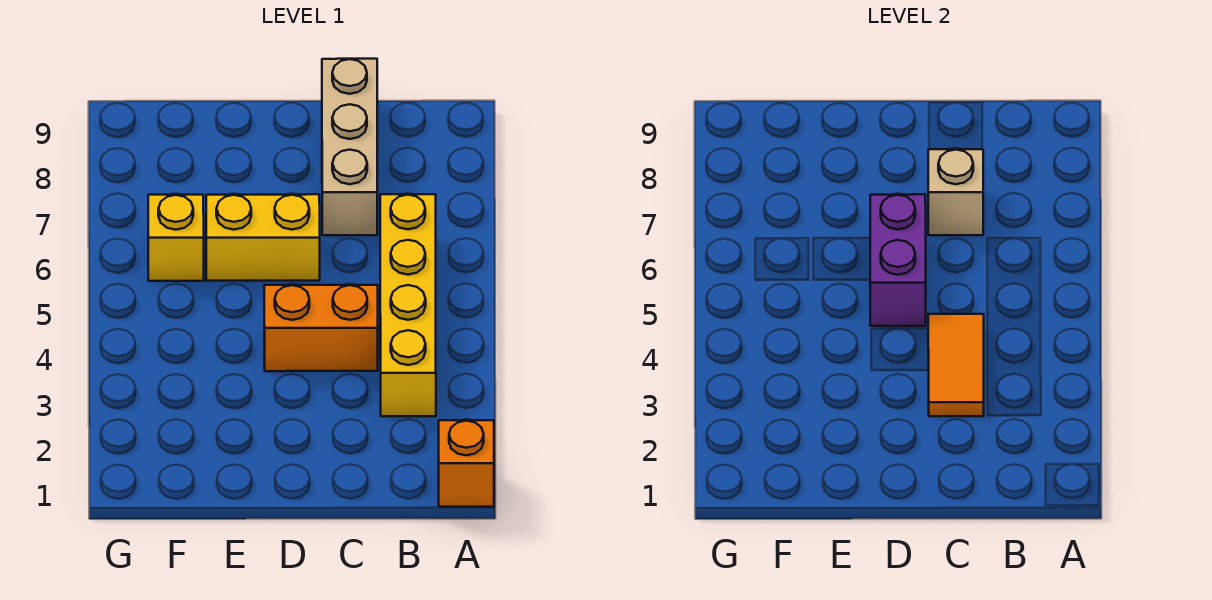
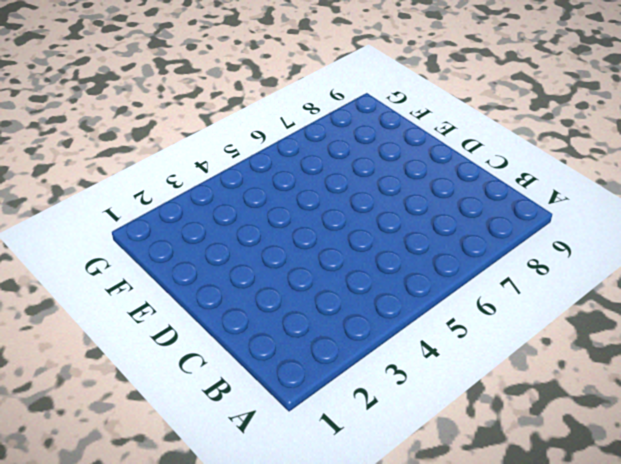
none -> orange brick A1 level 1
none -> yellow brick B3:B6 level 1

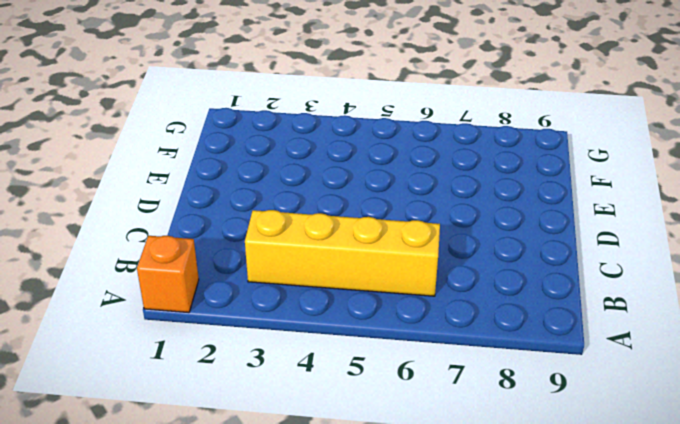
none -> orange brick C4:D4 level 1
none -> tan brick C7:C9 level 1

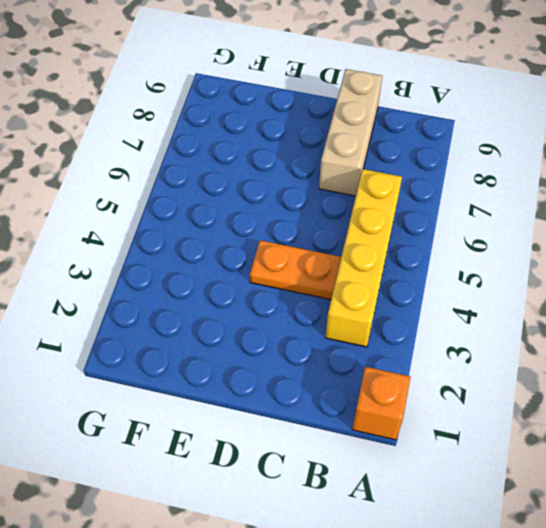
orange plate C4:D4 level 1 -> orange brick C4:D4 level 1
none -> yellow brick D6:E6 level 1
none -> yellow brick F6 level 1

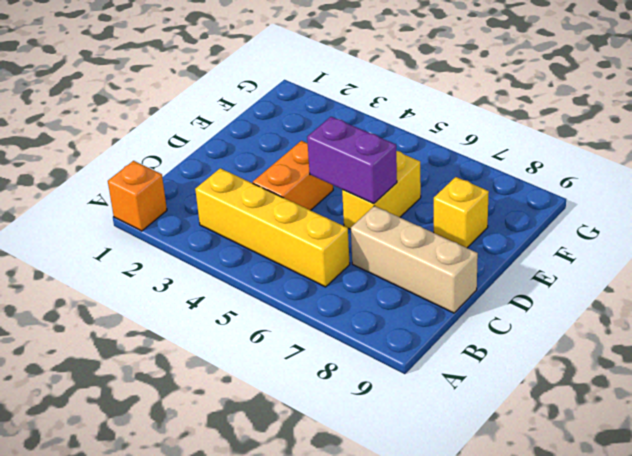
yellow brick E8 level 1 -> yellow brick F6 level 1
none -> orange tile C3:C4 level 2
none -> tan brick C7 level 2

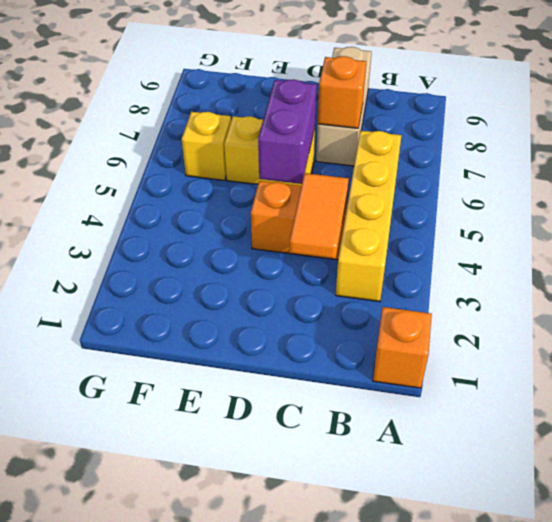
orange brick C7 level 2 -> tan brick C7 level 2

